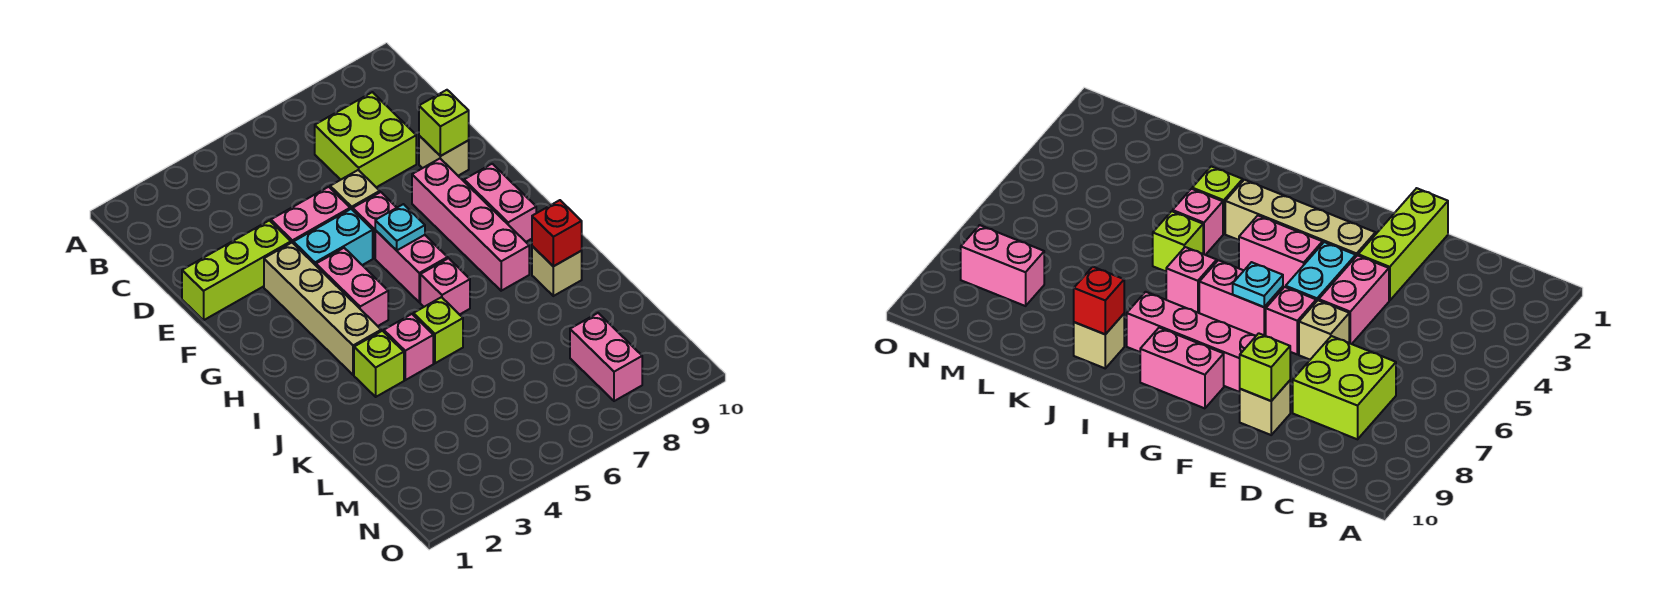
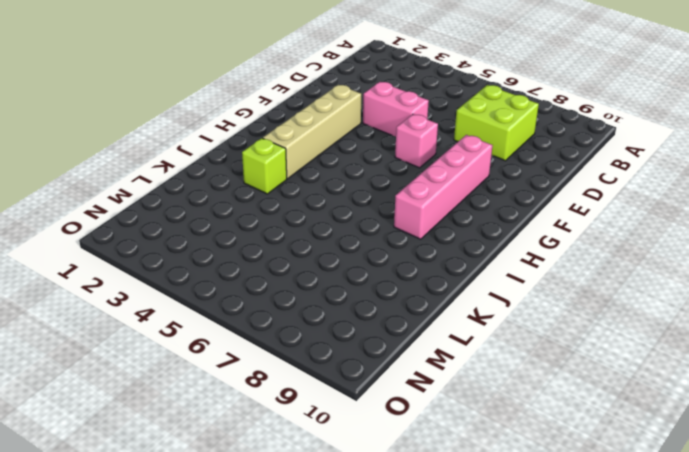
none -> lime brick E1:E3 level 1
none -> tan brick E6 level 1
none -> tan brick E9 level 1

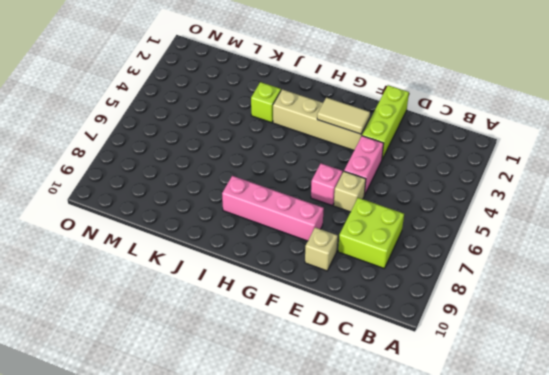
tan tile F3:G3 level 2 -> none
none -> cyan brick F4:F5 level 1
none -> pink brick G4:H4 level 1
none -> pink brick G6:H6 level 1

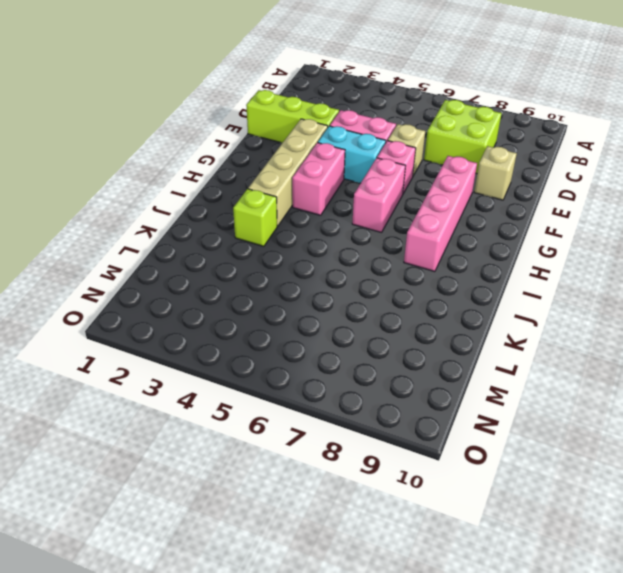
none -> pink brick G9:H9 level 1
none -> pink brick I6 level 1
none -> pink brick J4 level 1

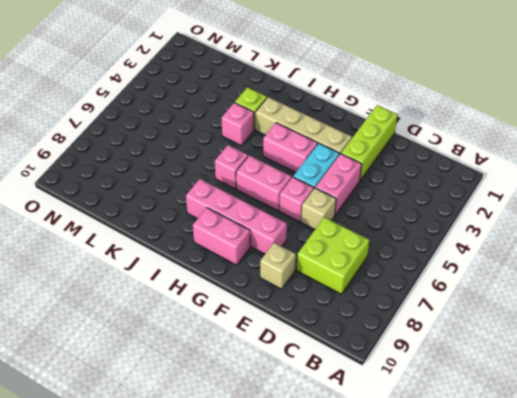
none -> lime brick J5 level 1
none -> tan brick J9 level 1
none -> pink brick M8:N8 level 1

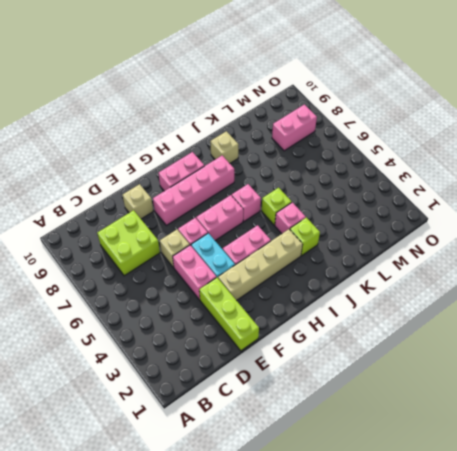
none -> lime brick E9 level 2
none -> cyan plate G6 level 2
none -> red brick J9 level 2

